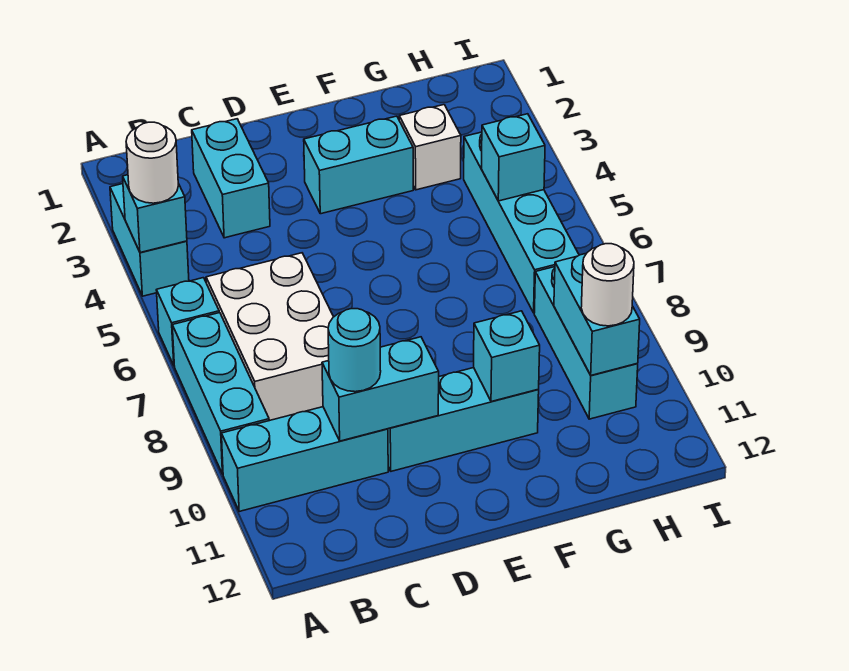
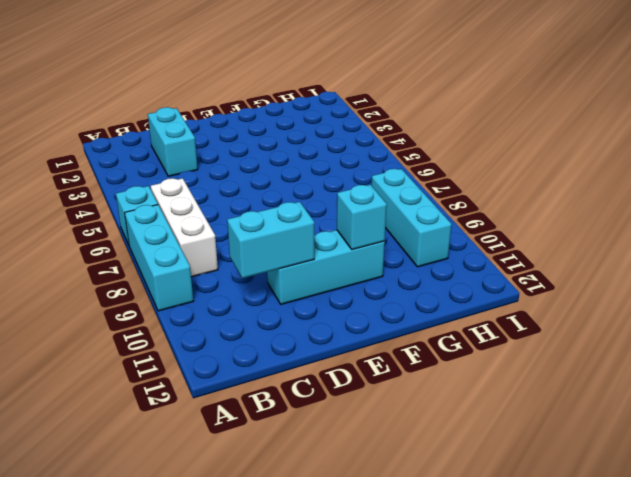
white brick B6:B8 level 1 -> white brick B6:C8 level 1
none -> cyan brick A3:A4 level 1
none -> cyan brick A10:C10 level 1
none -> cyan brick E3:F3 level 1

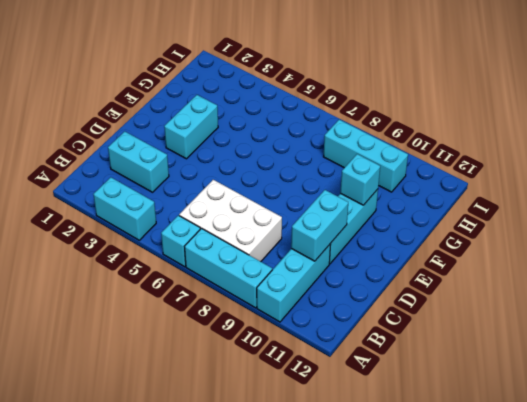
none -> white brick G3 level 1
none -> cyan brick H4:H7 level 1
none -> cyan brick A4 level 2

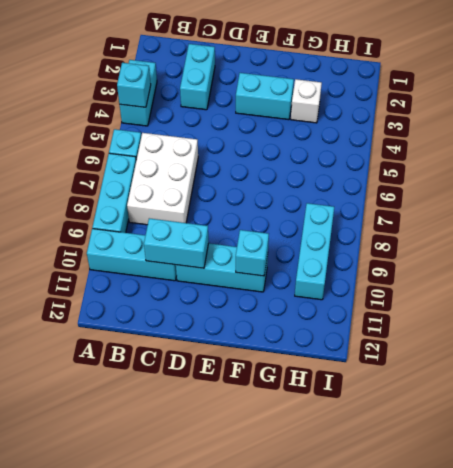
none -> cyan brick H4:H7 level 1
none -> cyan brick H5 level 2
none -> cyan brick H9:H10 level 2

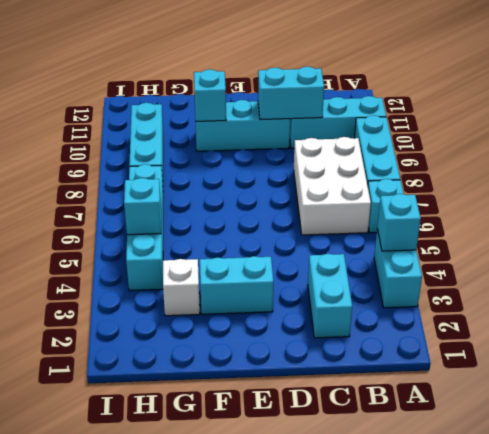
none -> cyan brick H9:H10 level 2
none -> white round brick A4 level 3
none -> cyan round brick C10 level 3

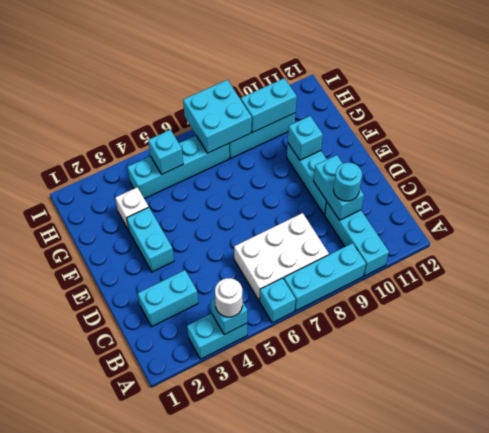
cyan brick H7:I8 level 2 -> none
none -> white round brick H10 level 3

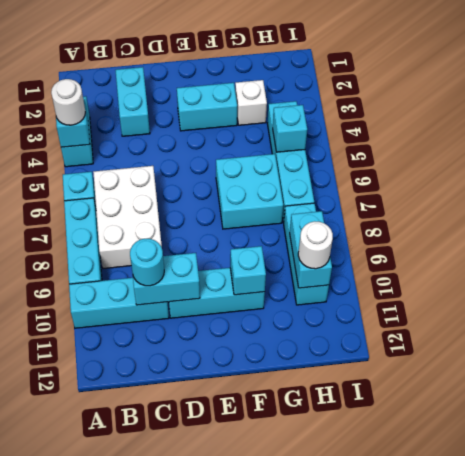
cyan brick F6:G7 level 1 -> none

